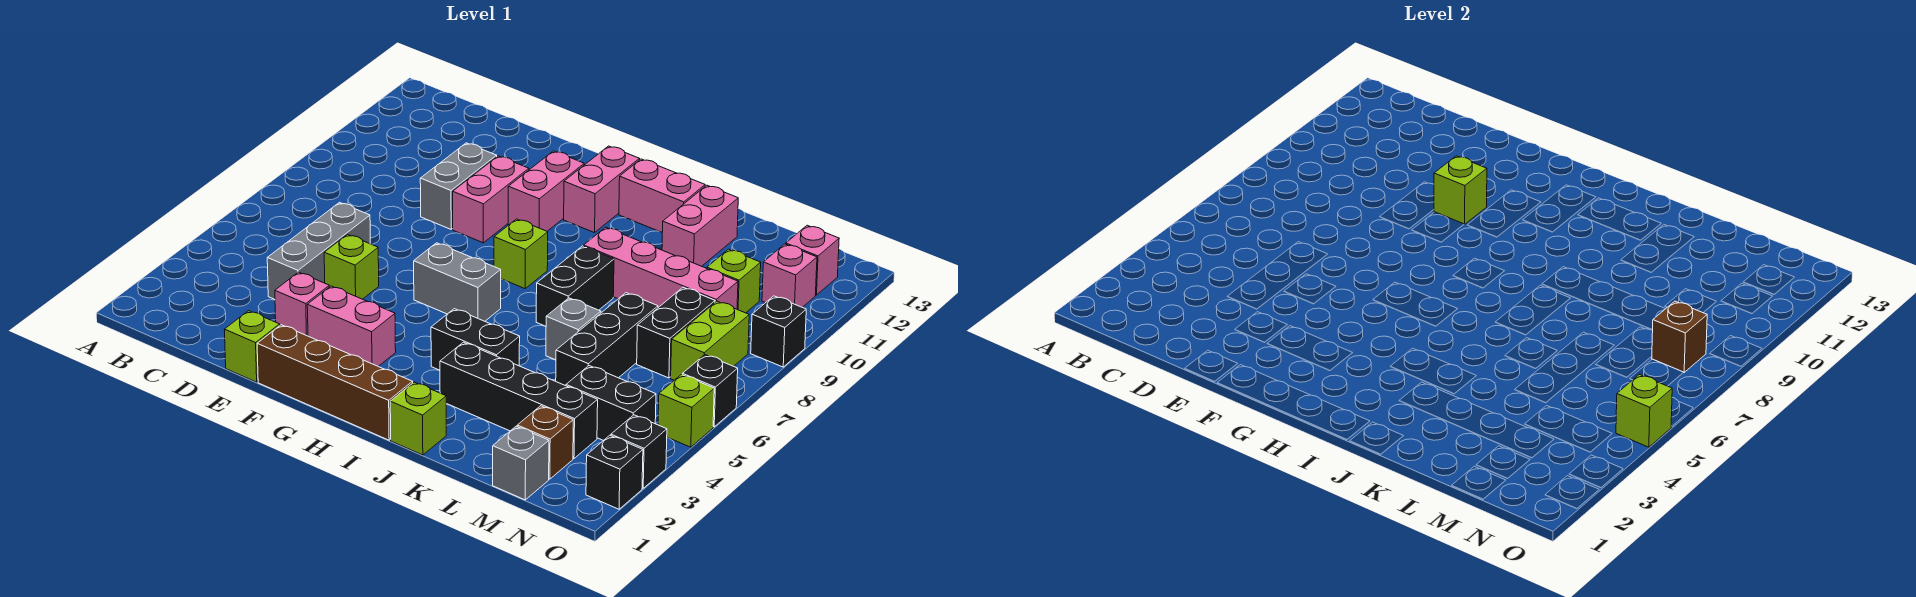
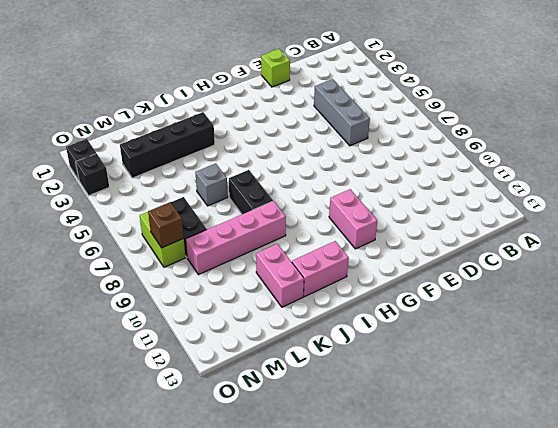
none -> pink brick E3 level 1
none -> lime brick E5 level 1
none -> grey brick E9:E10 level 1
none -> brown brick F1:I1 level 1

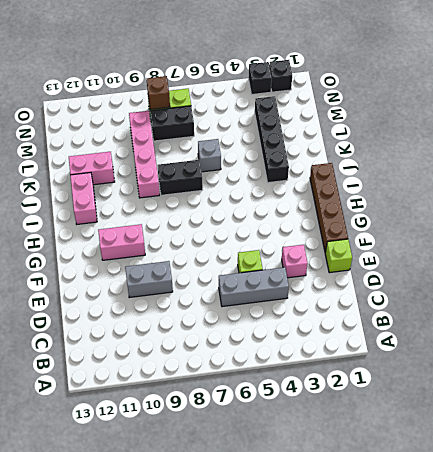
none -> pink brick F3:G3 level 1
none -> pink brick F9:F10 level 1
none -> grey brick G6:H6 level 1
none -> lime brick H8 level 1

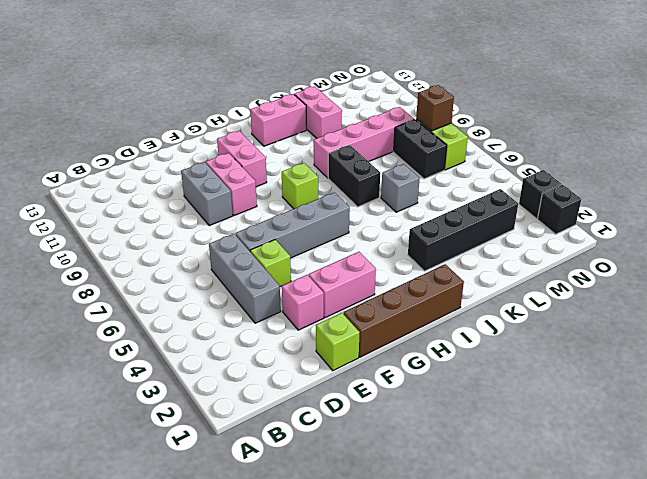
grey brick E6:H6 level 1 -> grey brick G6:H6 level 1
none -> pink brick H11:H12 level 1
none -> black brick I4:J4 level 1
none -> lime brick J1 level 1
none -> black brick L5:L7 level 1

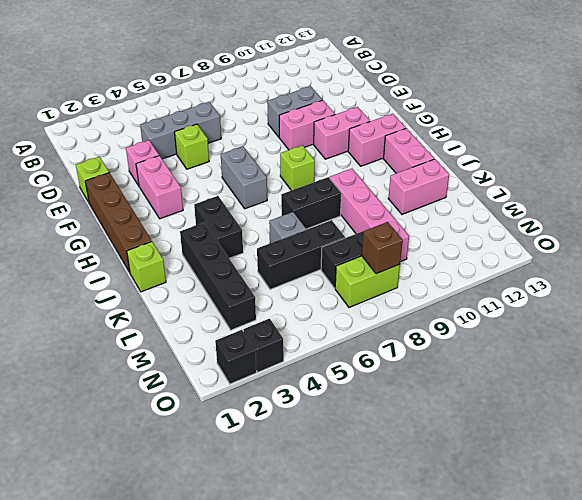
none -> grey brick M1 level 1
none -> brown brick M2 level 1
none -> black brick M4:N4 level 1
none -> lime brick M10 level 1

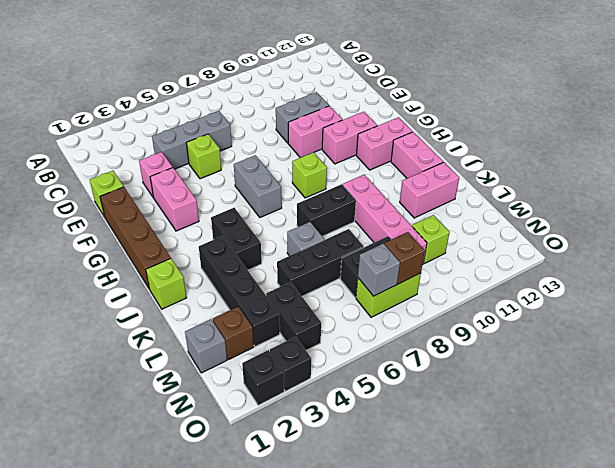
grey brick N7 level 2 -> none
none -> pink brick N11 level 1
none -> pink brick N12 level 1
none -> lime brick O5 level 1
none -> black brick O6 level 1

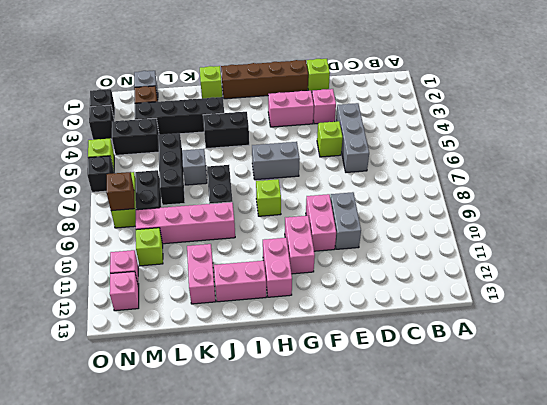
none -> black brick O9 level 1
none -> lime brick F10 level 2
none -> lime brick O5 level 2

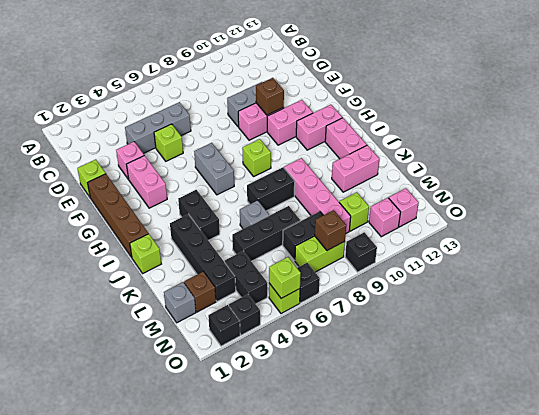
brown brick F10 level 2 -> lime brick F10 level 2

